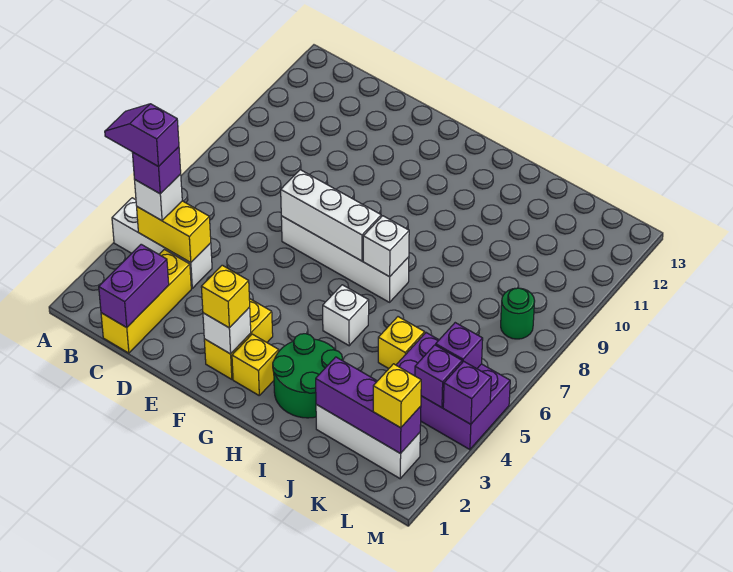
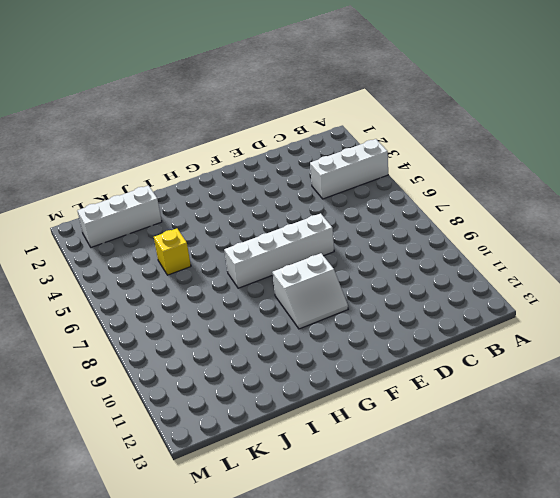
white slope F9:G10 level 1 top 9 -> none
none -> yellow brick C1:C3 level 1
none -> yellow brick F2:F3 level 1
none -> yellow brick G2 level 1

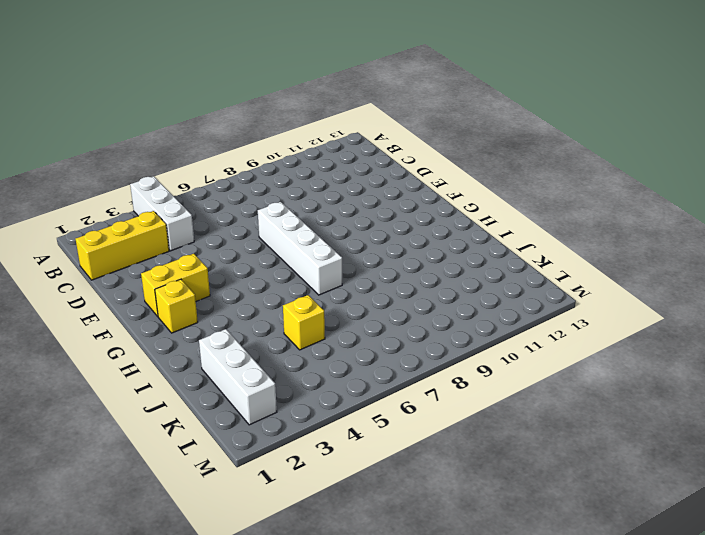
none -> green round brick H2:I3 level 1
none -> white brick H5 level 1
none -> purple brick K4:M5 level 1

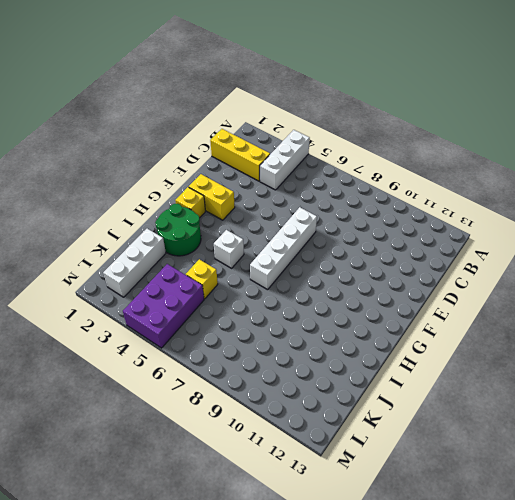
none -> green round brick L8 level 1
none -> yellow brick B4:C4 level 2
none -> purple brick C1:C2 level 2

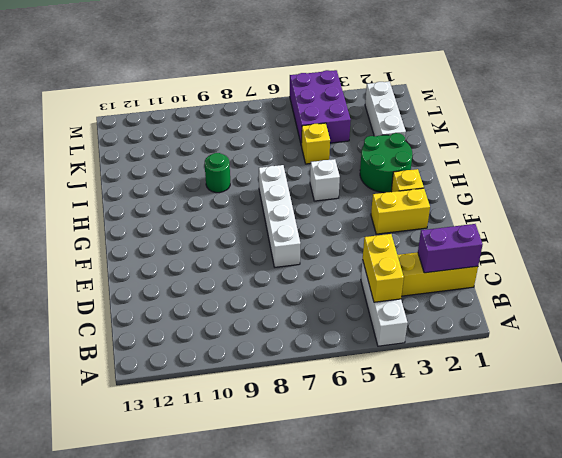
green round brick I9 level 1 -> green round brick L8 level 1
none -> white brick E7:G7 level 2
none -> white brick F2 level 2
none -> white brick H7 level 2

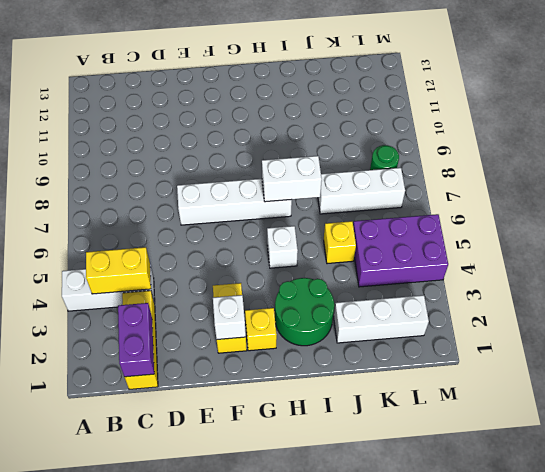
white brick H7:I7 level 2 -> white brick H7 level 2
white brick J7:L7 level 1 -> white brick E7:G7 level 2
none -> purple brick J2:L2 level 2
none -> purple brick L4 level 2
none -> purple brick L5 level 2

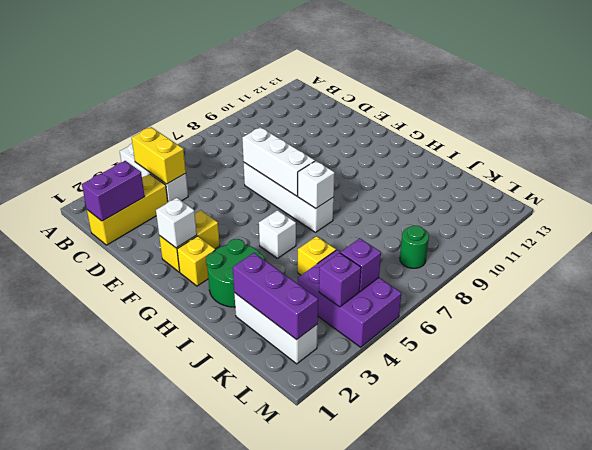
none -> purple brick M4 level 2
none -> white brick B4 level 3
none -> yellow brick F2 level 3

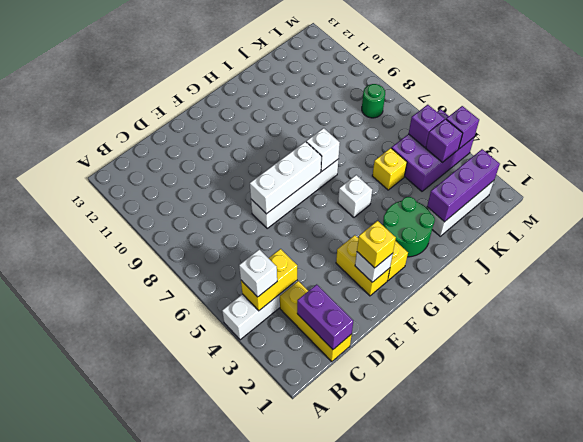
none -> yellow brick L2 level 3
none -> purple brick B4 level 4
none -> purple slope A4:B4 level 5 top B

